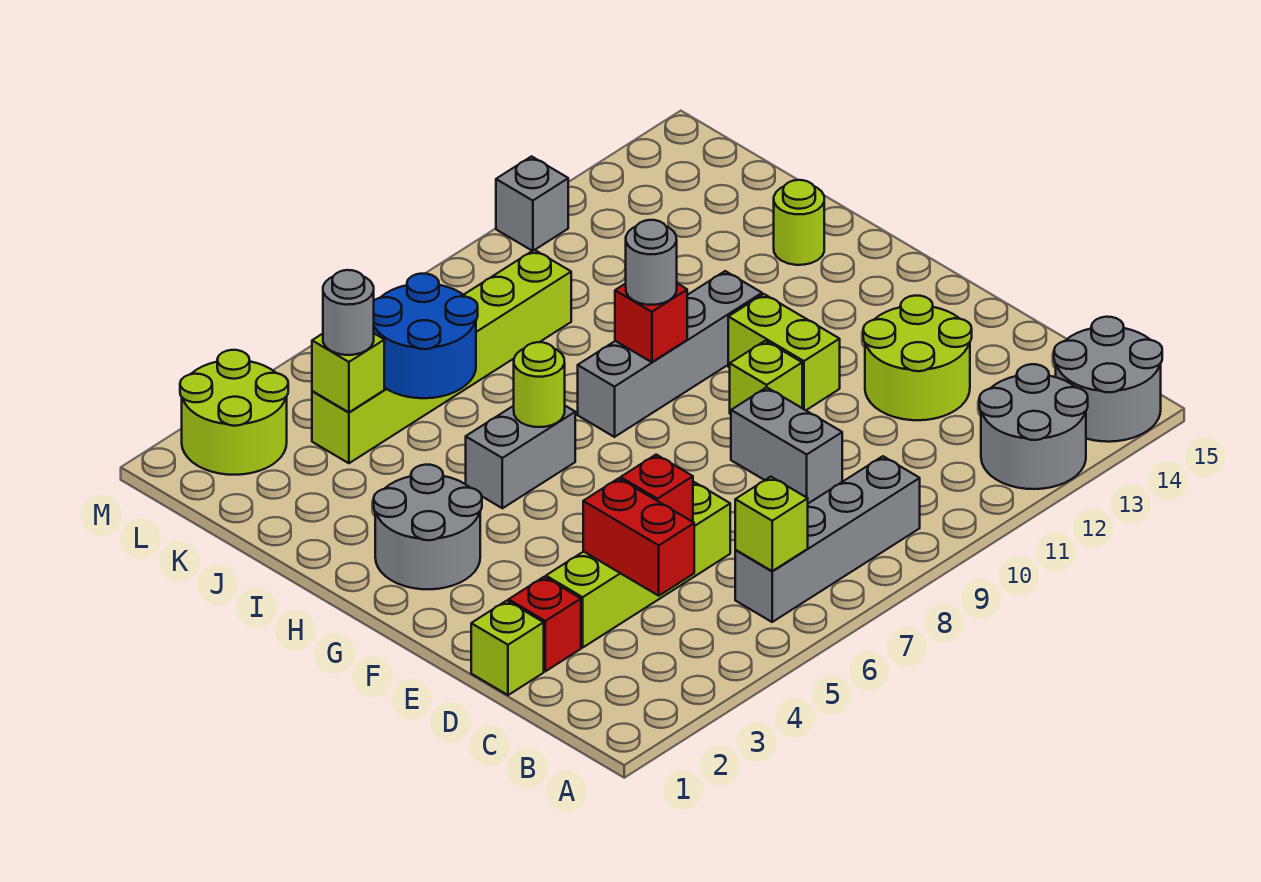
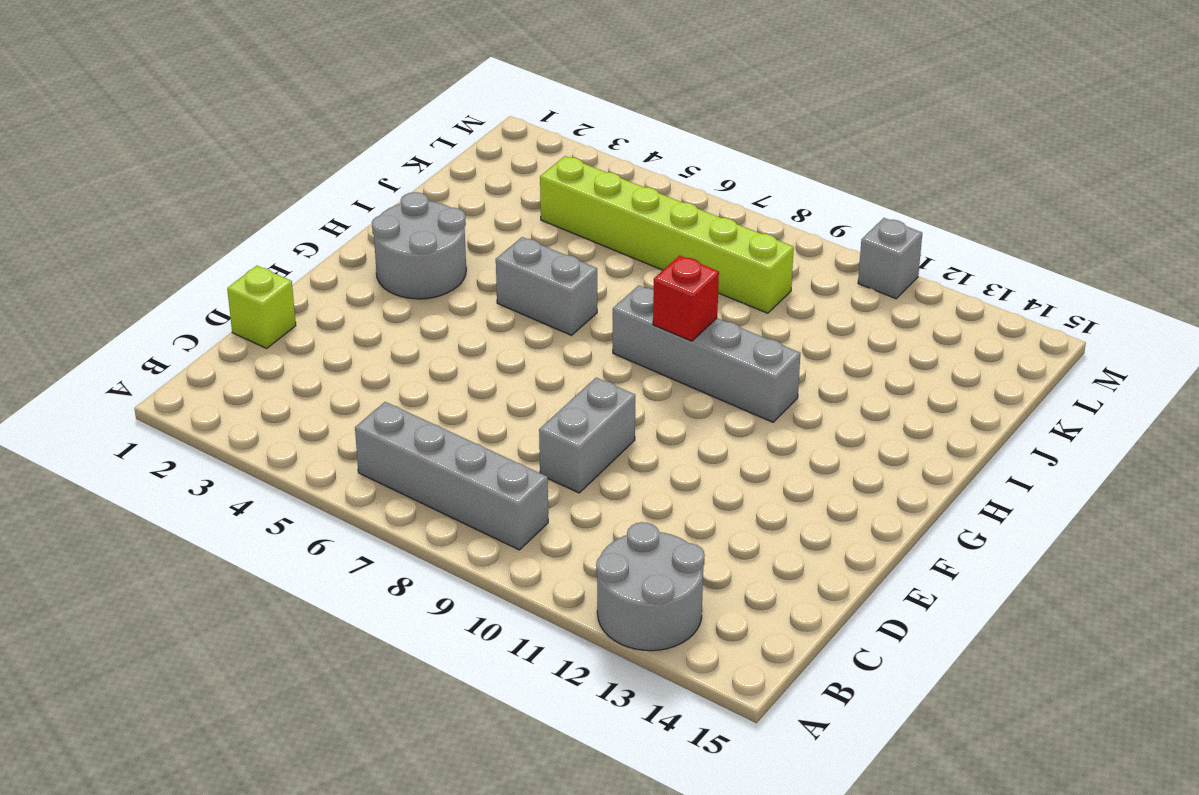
none -> grey round brick A14:B15 level 1
none -> red brick D2 level 1
none -> lime brick D3:D6 level 1

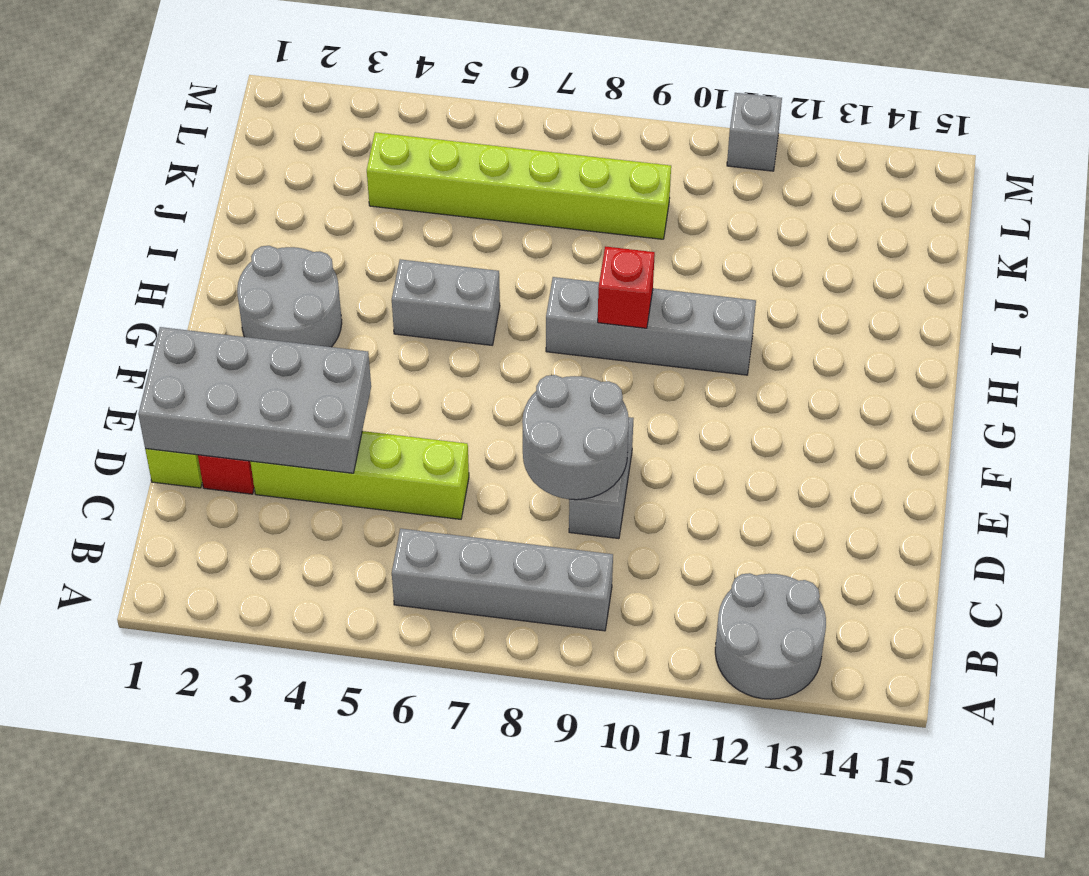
grey brick D1:E4 level 2 -> red brick C4:D4 level 2
grey round brick D8:E9 level 2 -> grey round brick A14:B15 level 1
none -> lime round brick D12:E13 level 1
none -> lime brick F10 level 1
none -> lime brick F11:G11 level 1

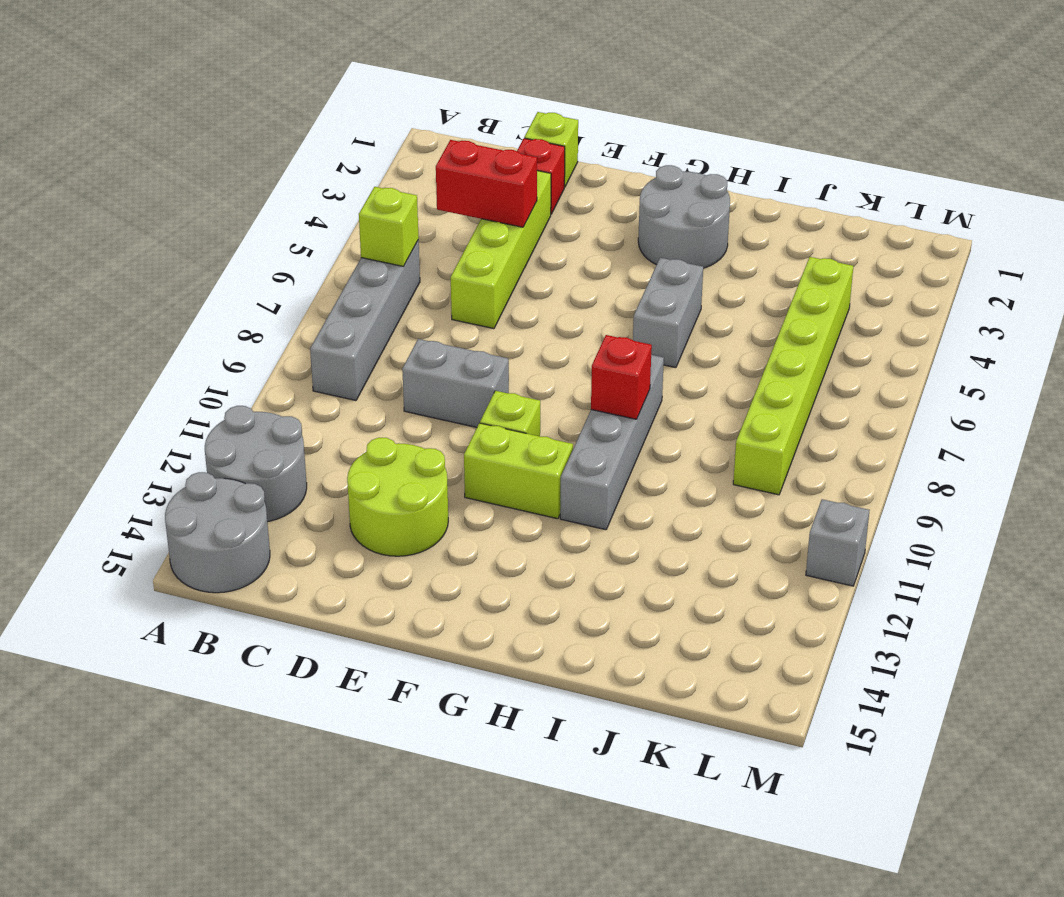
none -> lime round brick I14 level 1
none -> lime round brick L2:M3 level 1
none -> red brick D5 level 2

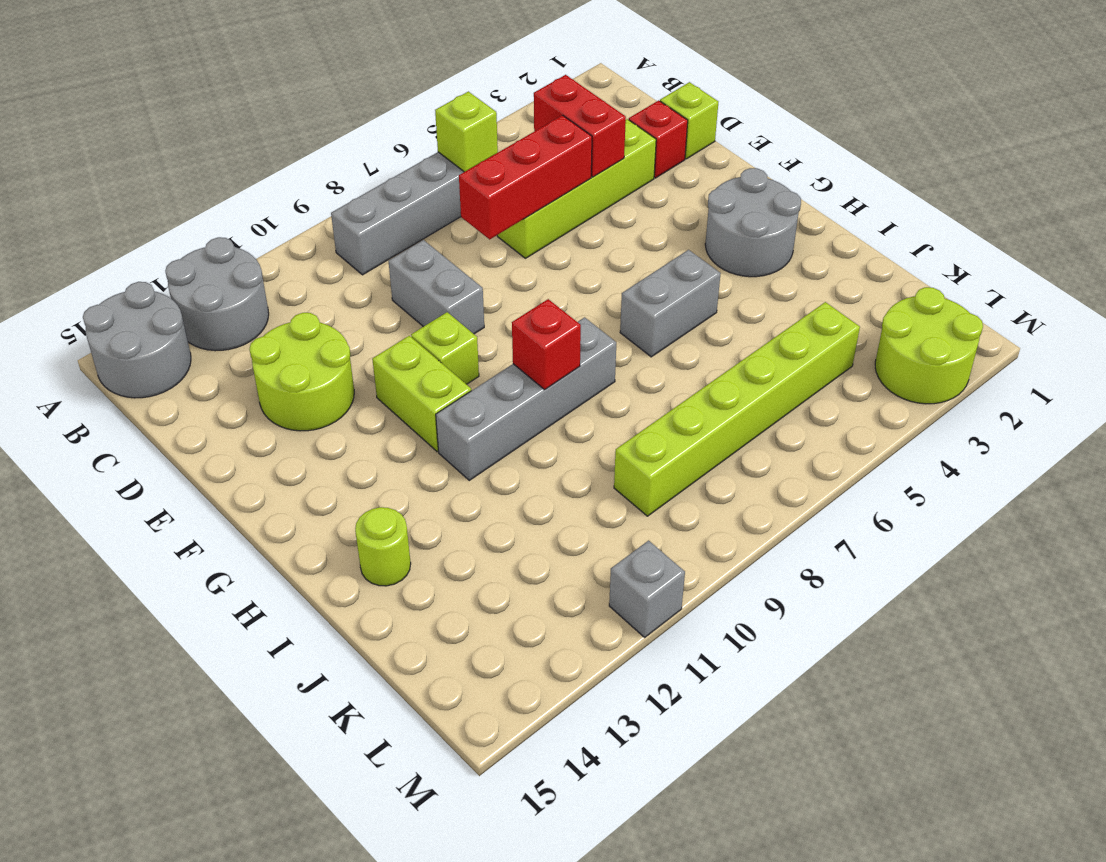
red brick D5:D7 level 2 -> red brick D5 level 2
none -> lime round brick H6 level 2
none -> blue round brick J5:K6 level 2
none -> lime brick K4 level 2

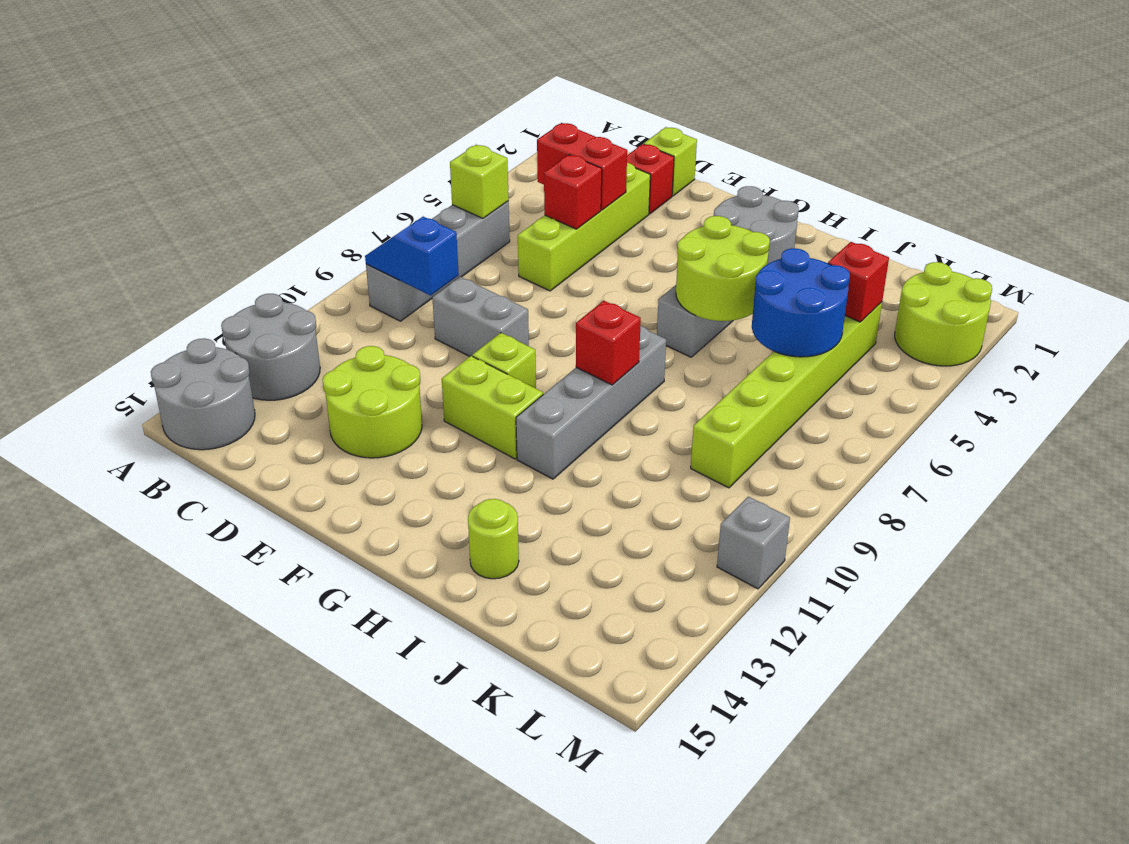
blue slope B9:C9 level 2 top C -> none
lime round brick H5:I6 level 2 -> lime round brick H6 level 2
red brick K4 level 2 -> lime brick K4 level 2
none -> grey round brick H9 level 3
none -> grey round brick K4 level 3

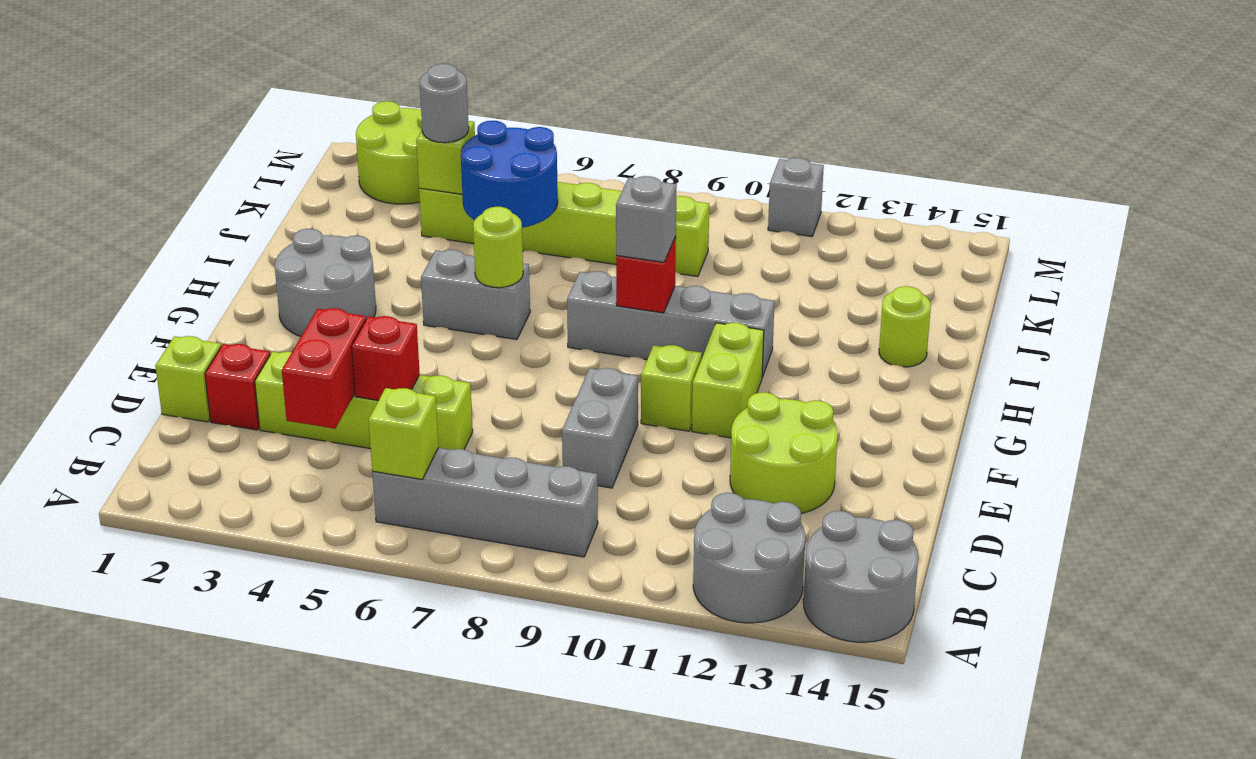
grey brick H9 level 3 -> grey round brick H9 level 3

